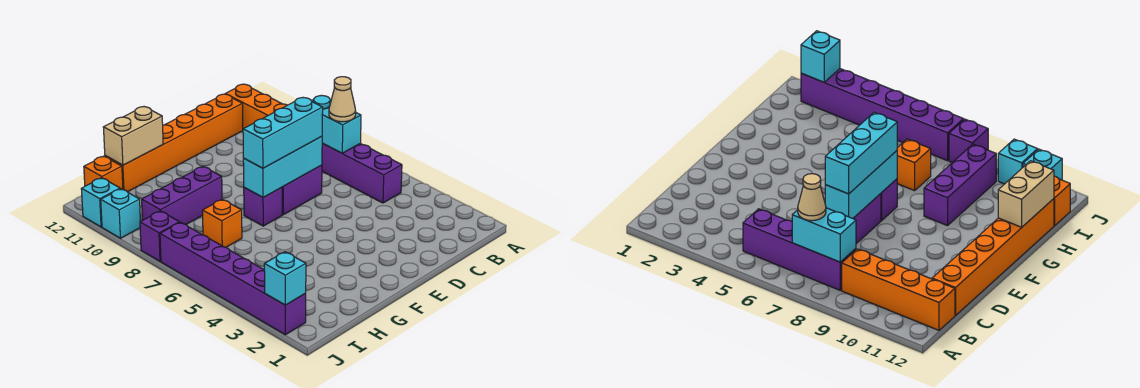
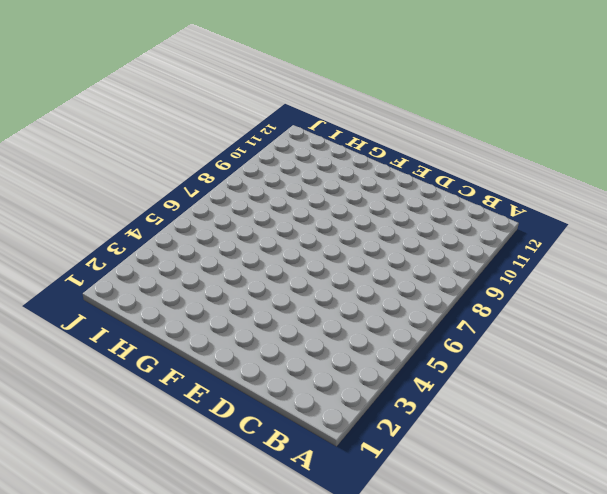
none -> purple brick B5:B8 level 1
none -> orange brick B9:B12 level 1
none -> orange brick C12:H12 level 1

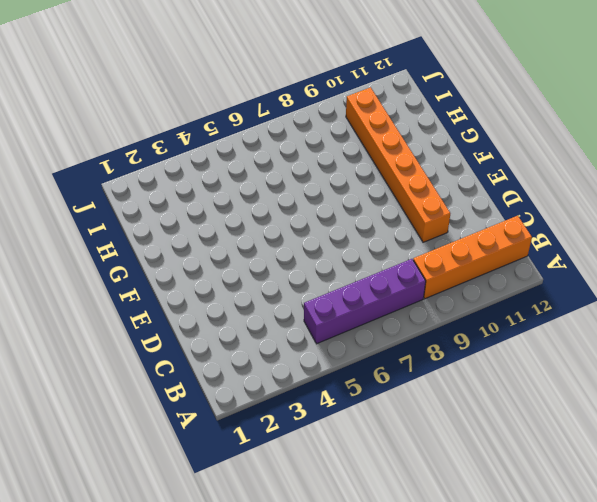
orange brick D10:I10 level 1 -> orange brick C12:H12 level 1
none -> purple brick D7:E7 level 1
none -> purple brick F7 level 1
none -> purple brick G9:I9 level 1

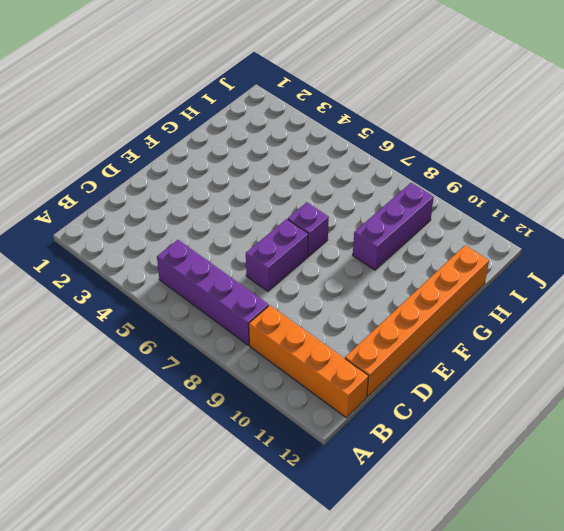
none -> orange brick H7 level 1
none -> orange brick I12 level 1
none -> purple brick J2:J7 level 1

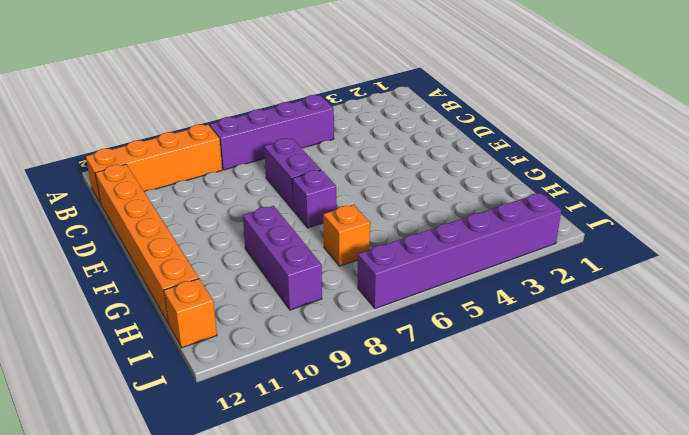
none -> purple brick J8 level 1
none -> cyan brick J10 level 1
none -> cyan brick J11 level 1

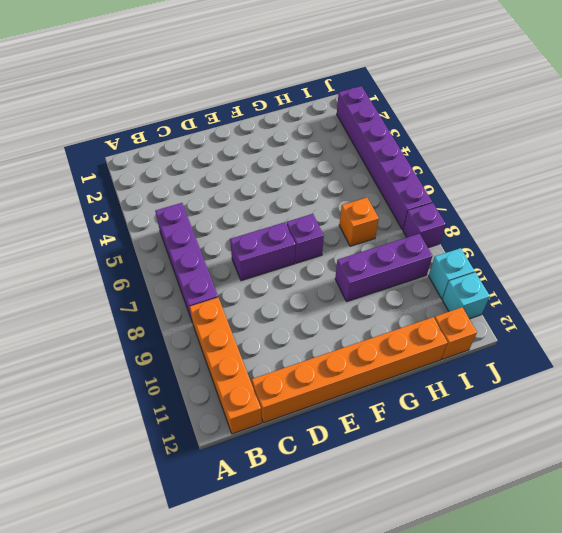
none -> cyan brick B7:B8 level 2
none -> cyan brick D7:F7 level 2
none -> tan brick G12:H12 level 2

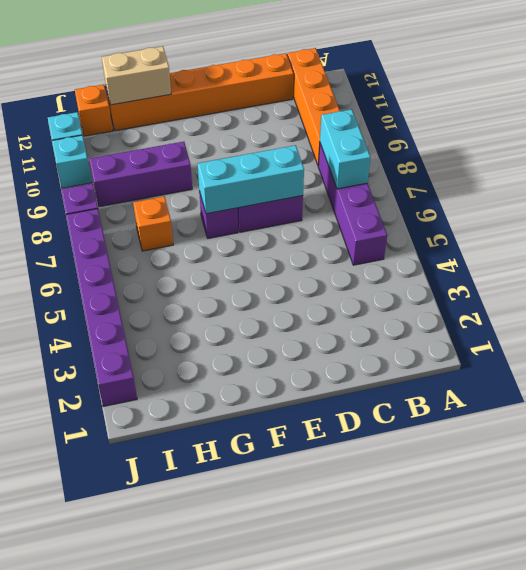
none -> cyan brick J2 level 2
none -> tan cone B7 level 3
none -> cyan brick D7:F7 level 3

